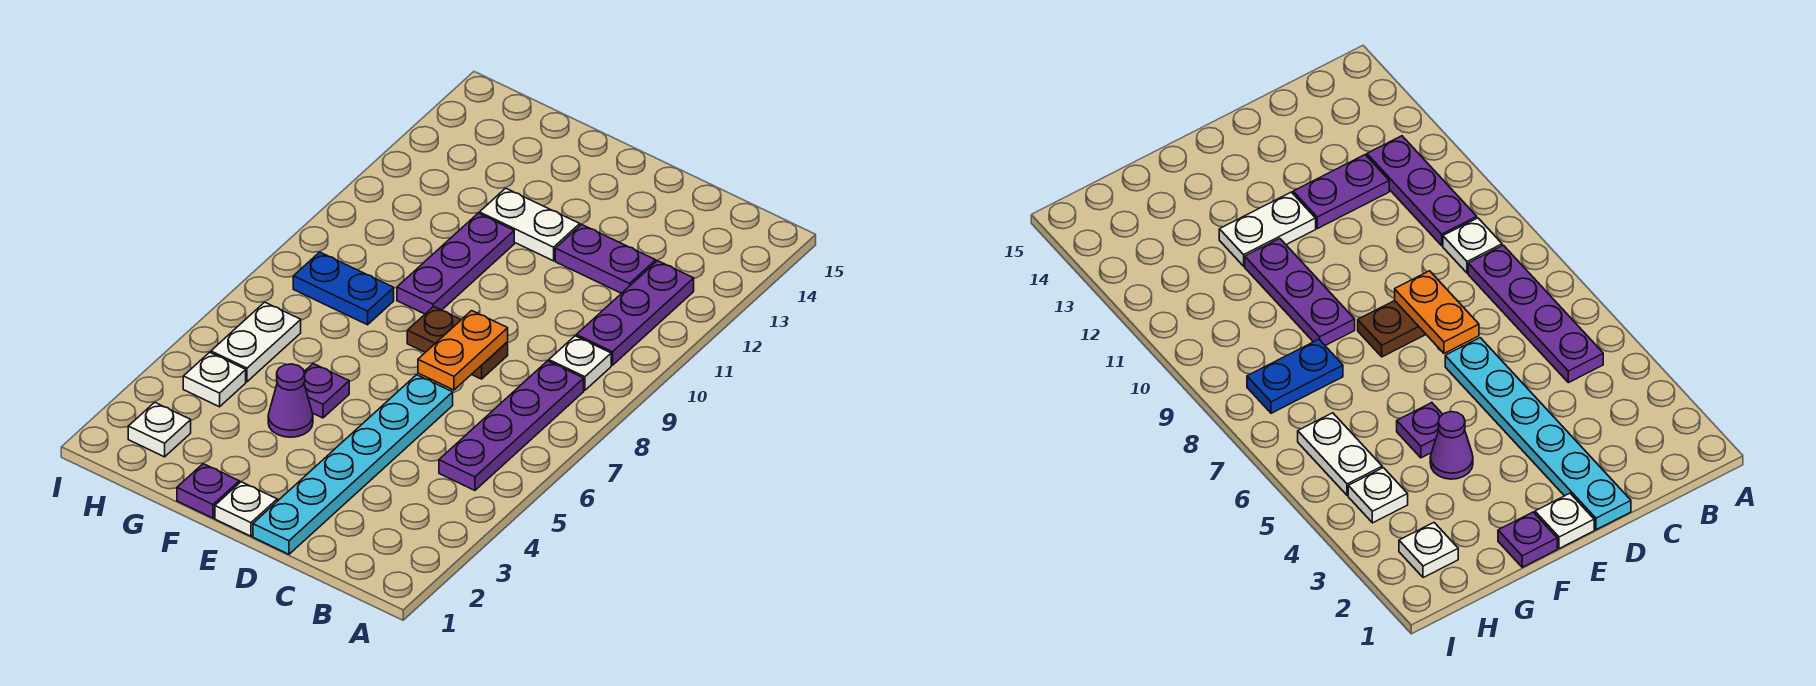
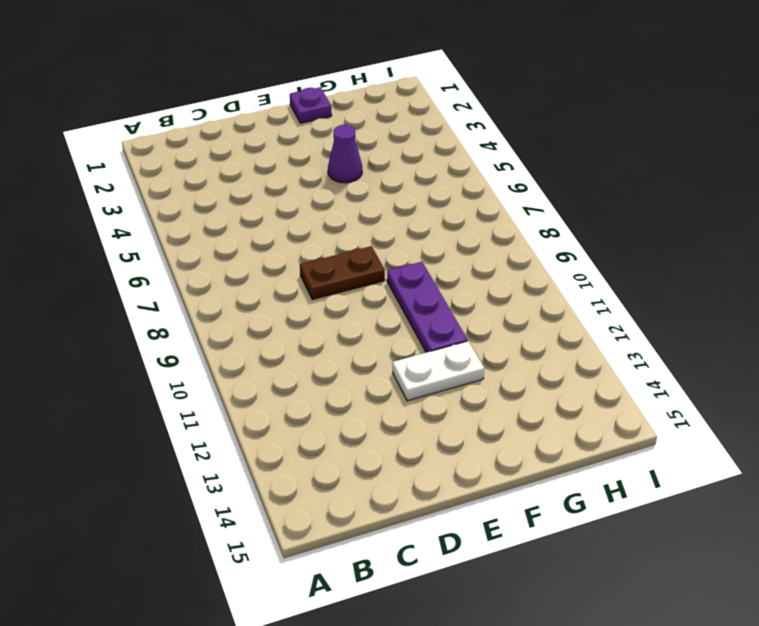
none -> purple plate B5:B8 level 1
none -> white plate B9 level 1
none -> purple plate B10:B12 level 1

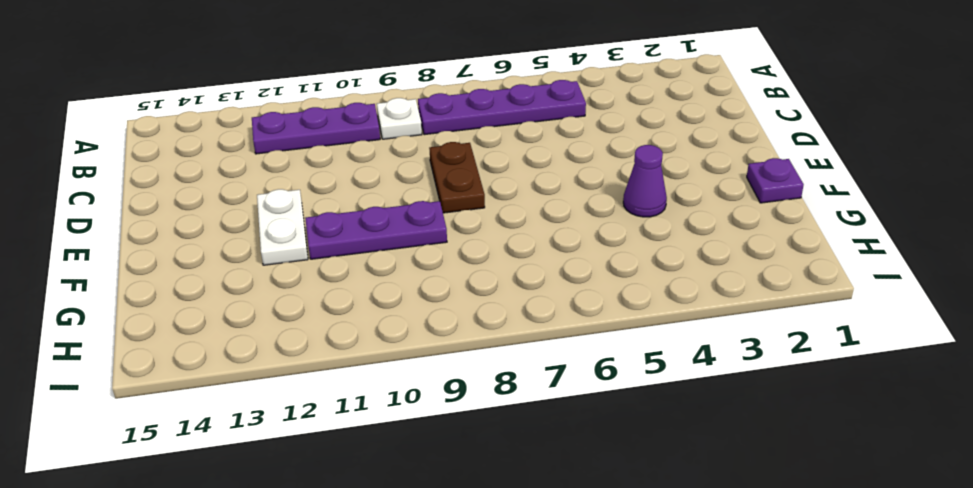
none -> purple plate C12:D12 level 1
none -> cyan plate D1:D6 level 1
none -> white plate E1 level 1

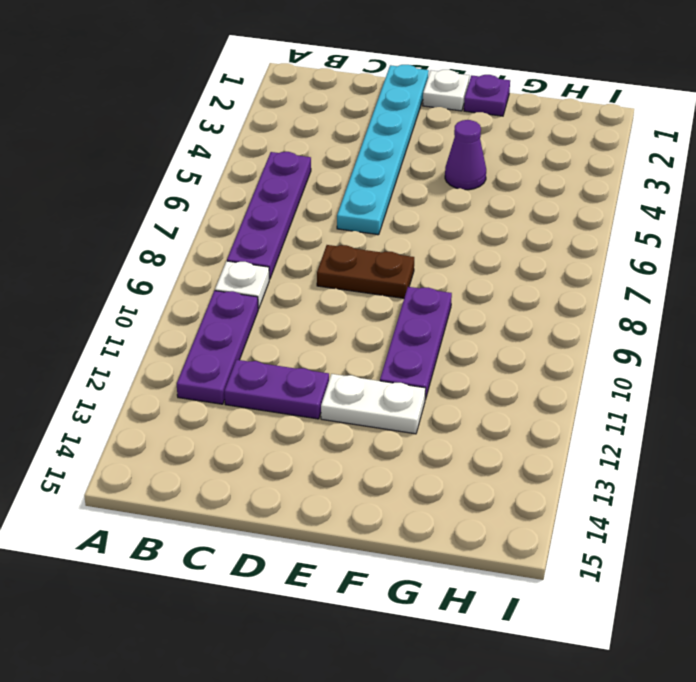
none -> purple plate F5 level 1
none -> blue plate G8:H8 level 1
none -> white plate H2 level 1

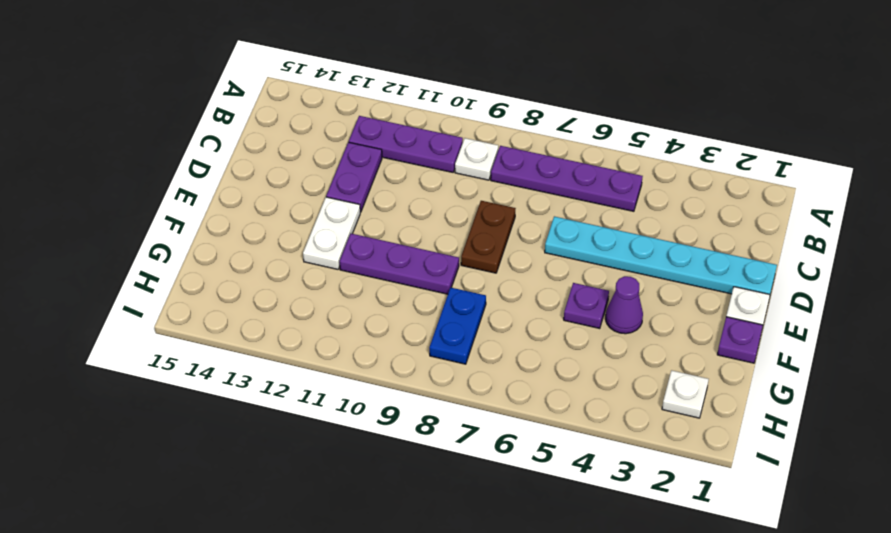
none -> white plate H4 level 1
none -> white plate H5:H6 level 1
none -> orange plate D7:D8 level 2

